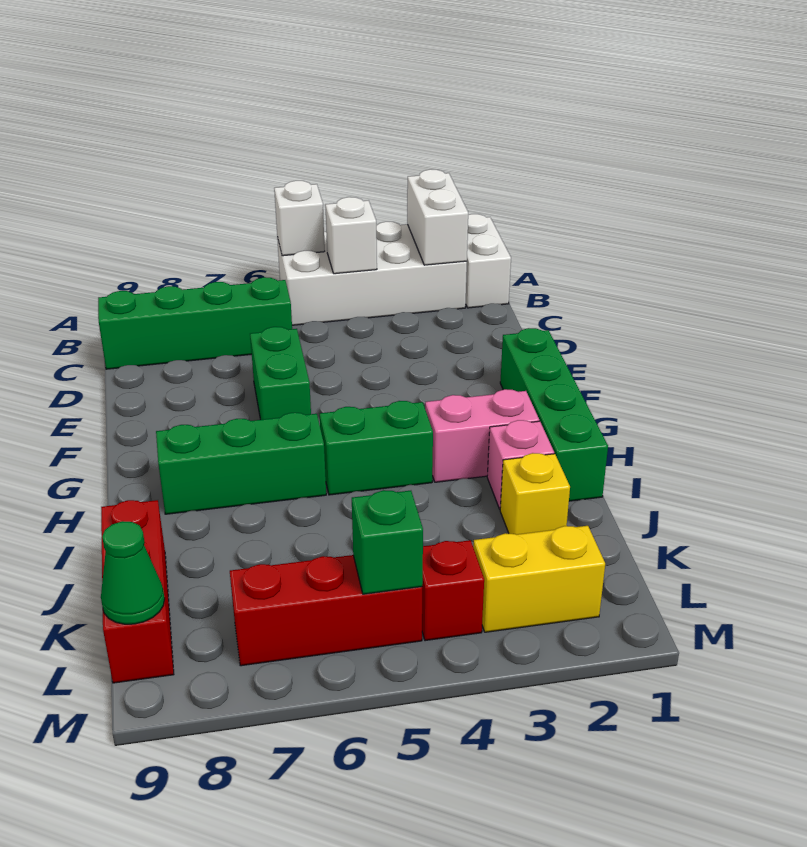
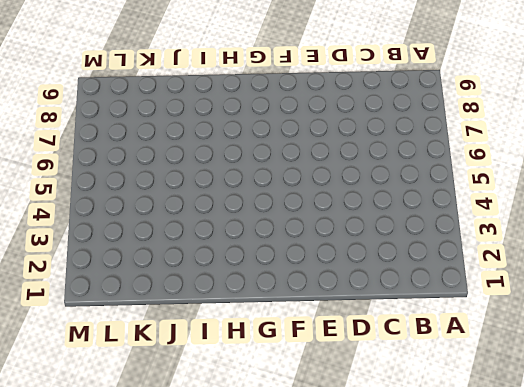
none -> white brick A1:B1 level 1
none -> white brick A2:B5 level 1
none -> green brick C6:C9 level 1

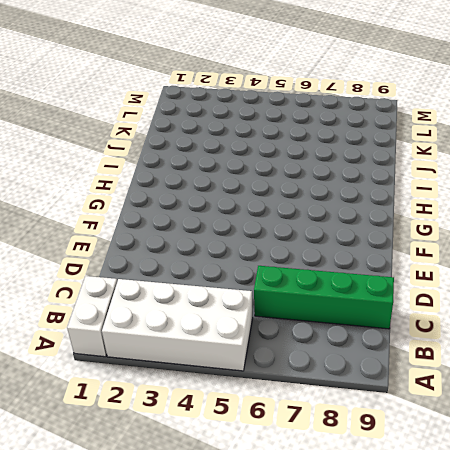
none -> green brick E6:F6 level 1
none -> green brick F1:I1 level 1
none -> pink brick H2:H3 level 1

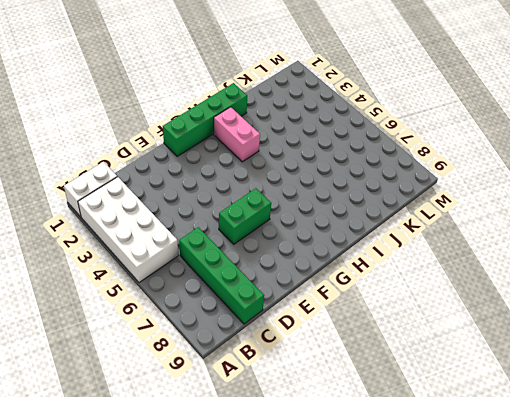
none -> green brick H4:H5 level 1
none -> green brick H6:H8 level 1
none -> pink brick I2 level 1

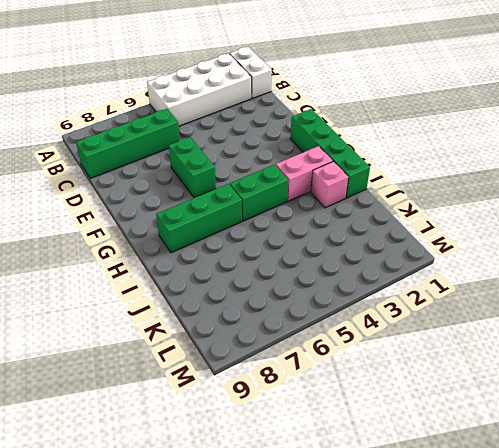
none -> yellow brick J2 level 1
none -> red brick J9:L9 level 1
none -> yellow brick L2:L3 level 1

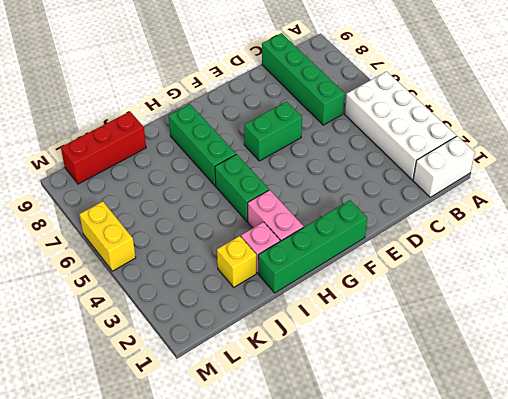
yellow brick M5:M6 level 1 -> yellow brick L2:L3 level 1
none -> red brick L4 level 1
none -> red brick L5:L7 level 1
none -> white brick A2:B2 level 2

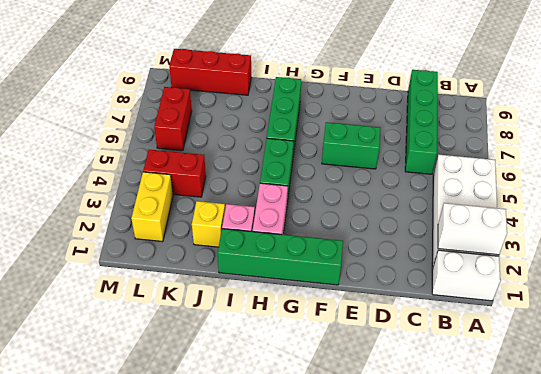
red brick K4:L4 level 1 -> red brick L4 level 1
red brick L6:L7 level 1 -> red brick L5:L7 level 1
none -> white brick A5 level 2
none -> white brick B4 level 2
none -> green brick L5 level 2

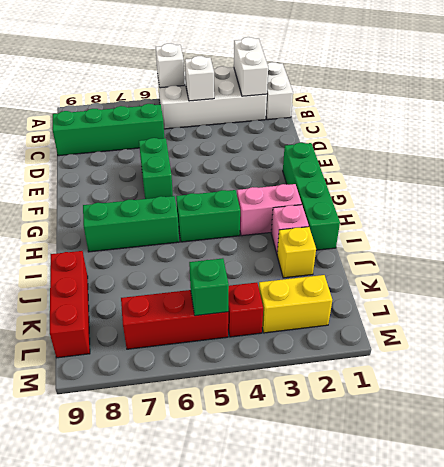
none -> green cone L9 level 2

